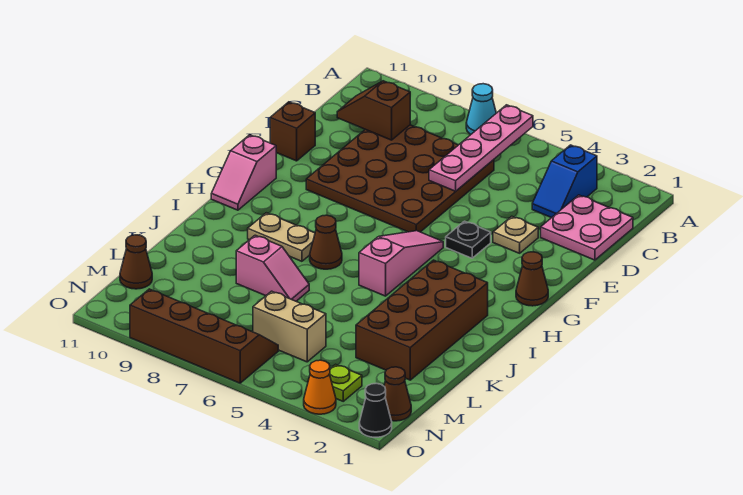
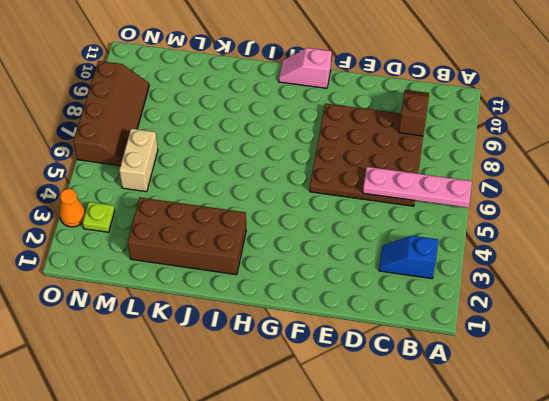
none -> cyan cone A7 level 1
none -> pink plate C1:D2 level 1
none -> tan plate E3 level 1

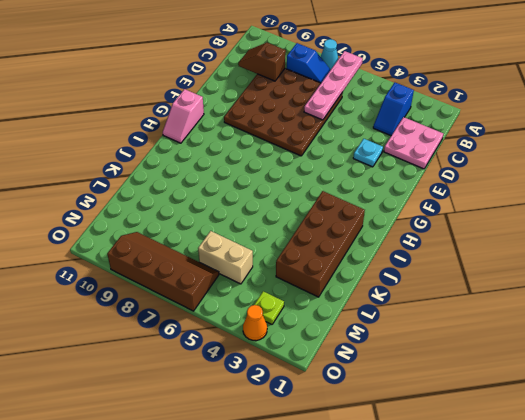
blue slope B7:B8 level 1 top 8 -> none
cyan plate E3 level 1 -> tan plate E3 level 1
none -> brown brick E11 level 1
none -> black plate F4 level 1
none -> brown cone G1 level 1

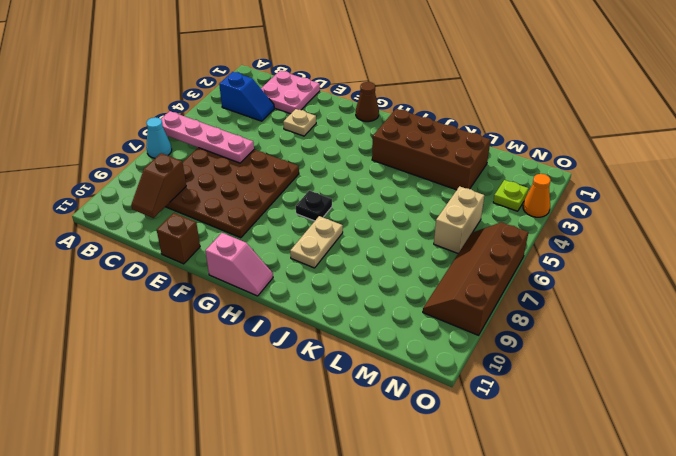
black plate H7 level 1 -> black plate F4 level 1
none -> pink slope G5:I5 level 1 top I
none -> brown cone I7 level 1
none -> pink slope K7:K8 level 1 top 8

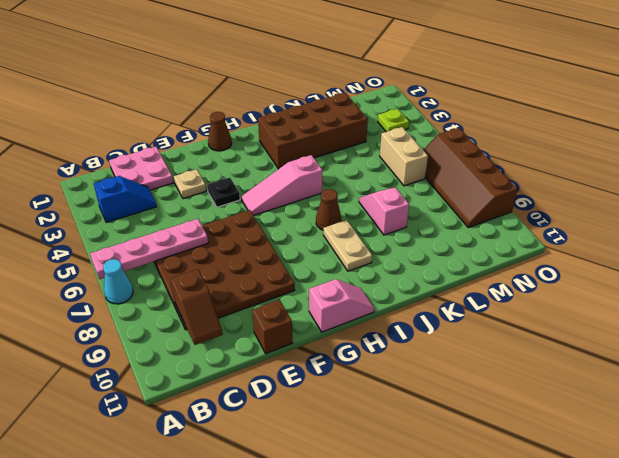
none -> brown cone M11 level 1
none -> brown cone N1 level 1
none -> black cone O1 level 1

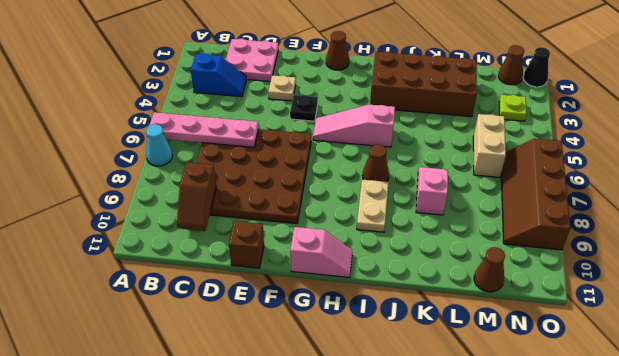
none -> orange cone O3 level 1

